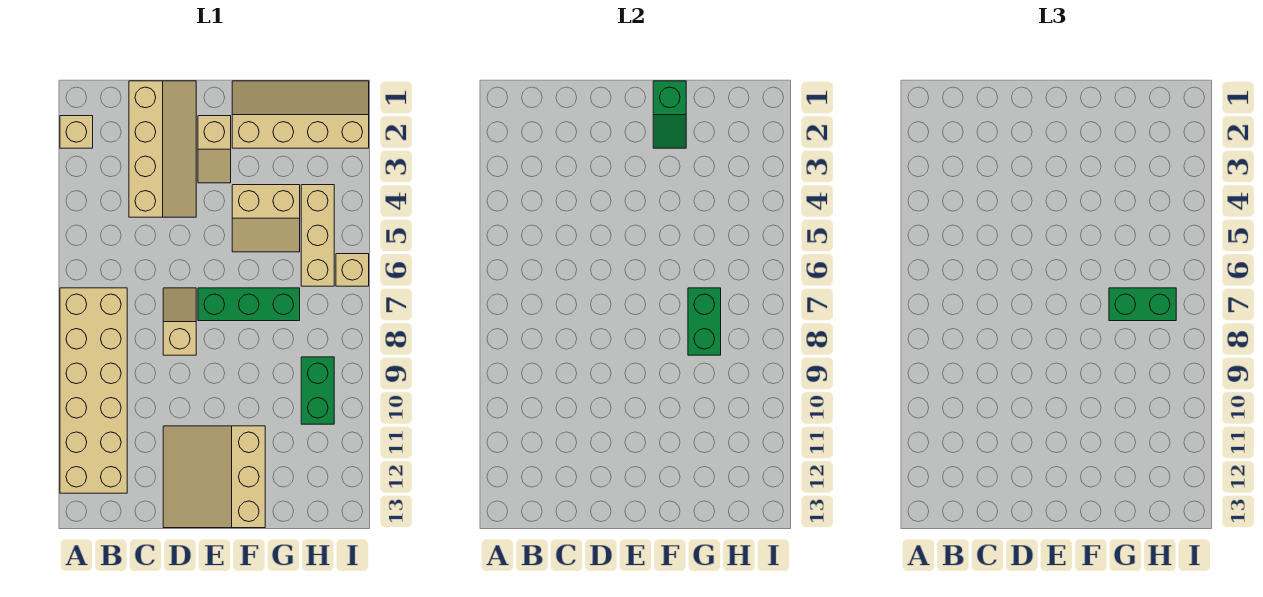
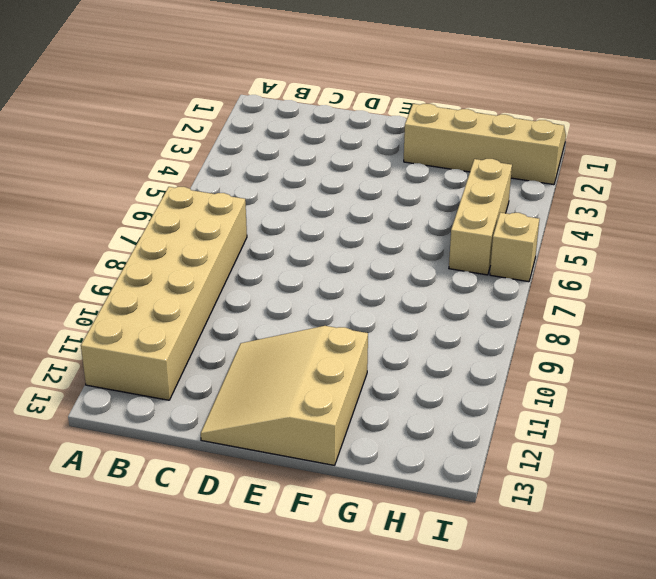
none -> tan brick A2 level 1
none -> tan slope C1:D4 level 1 top C
none -> tan slope D7:D8 level 1 top 8

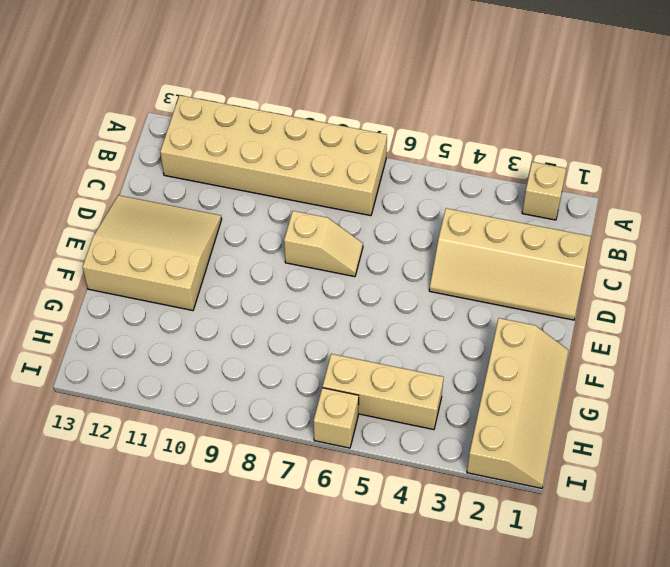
none -> tan slope E2:E3 level 1 top 2
none -> green brick E7:G7 level 1
none -> tan slope F4:G5 level 1 top 4

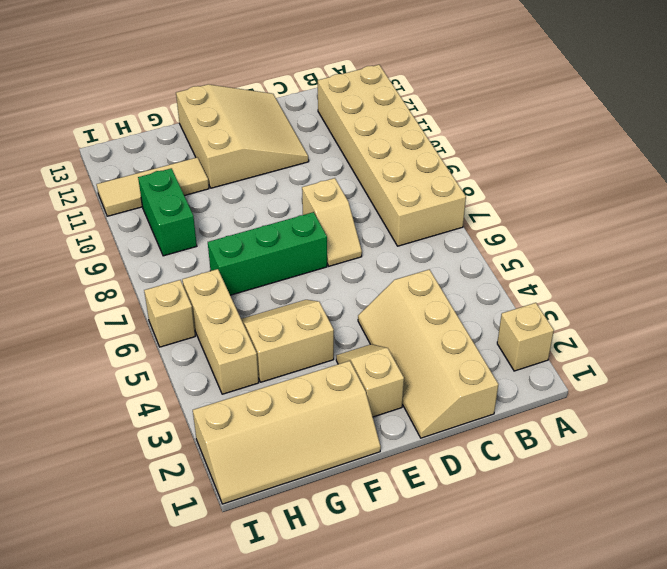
tan tile G11:I11 level 1 -> none
none -> green slope F1:F2 level 2 top 1
none -> green brick G7:G8 level 2
none -> green brick G7:H7 level 3

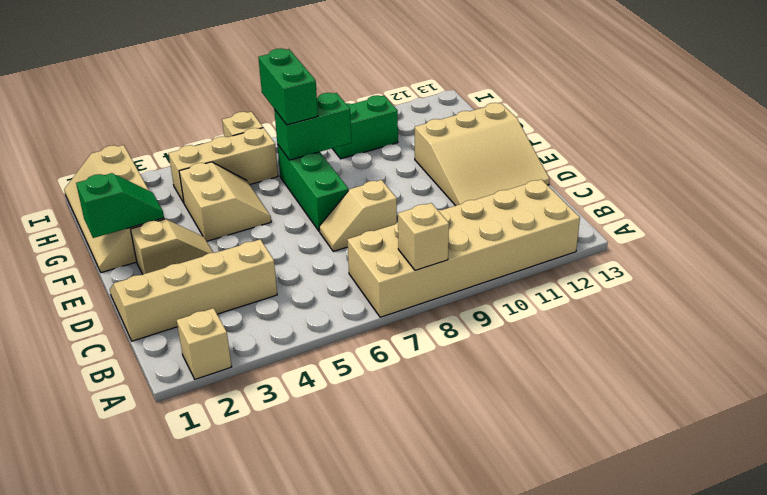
tan brick A8 level 2 -> none

